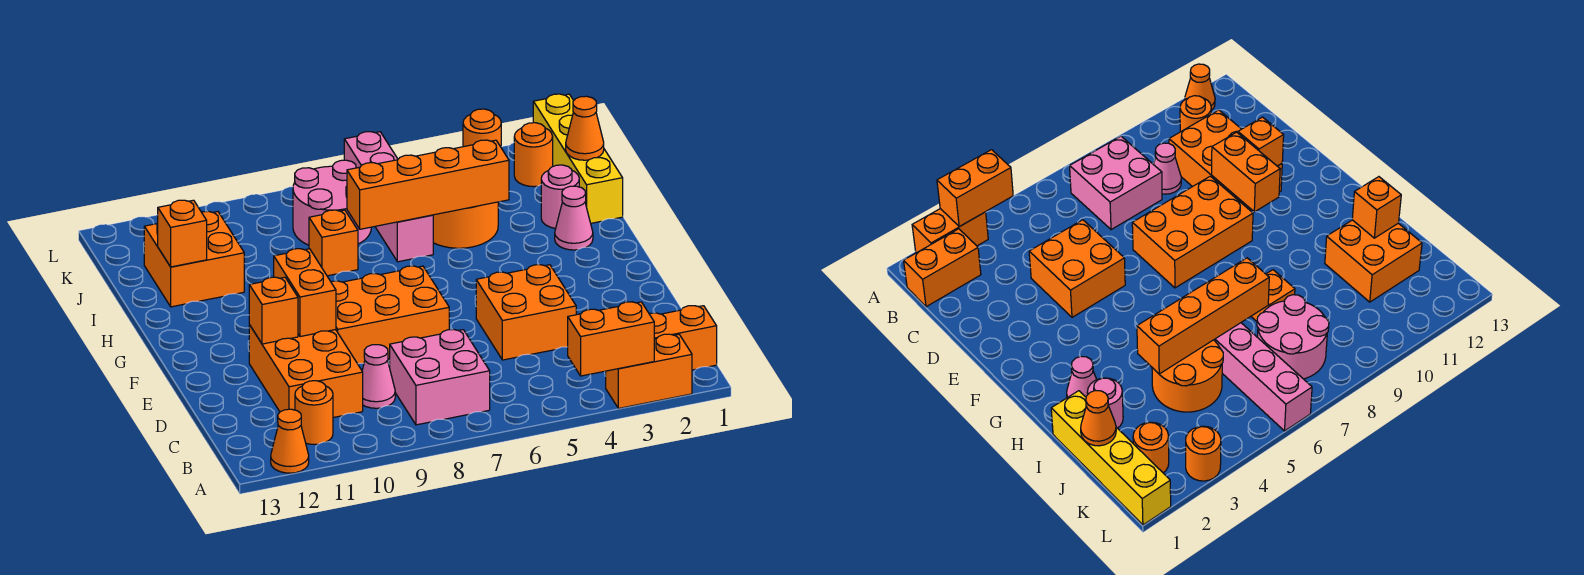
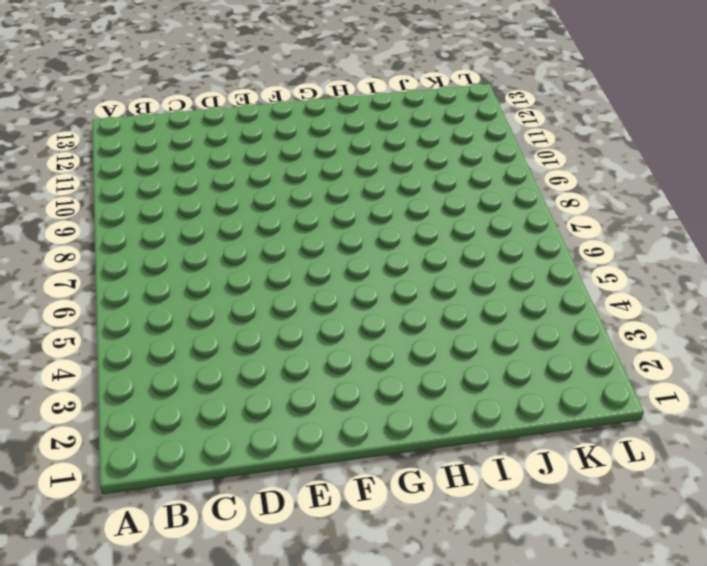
none -> orange brick A2:A3 level 1
none -> orange cone A12 level 1
none -> orange brick B1:B2 level 1

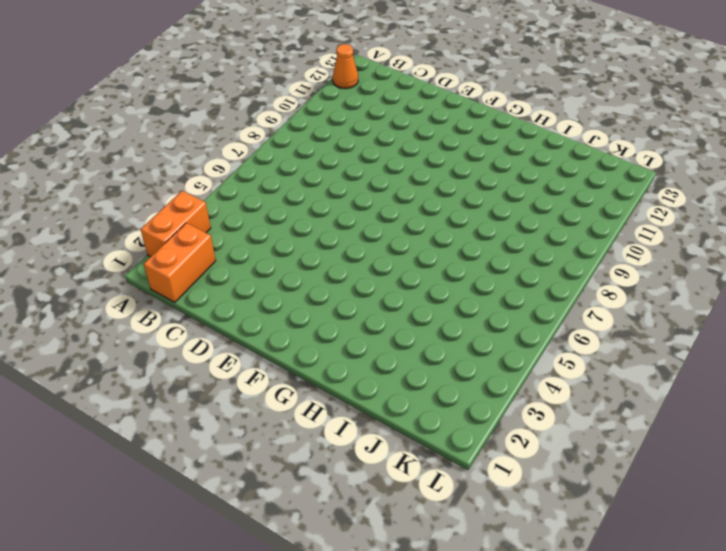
none -> pink brick B7:C8 level 1
none -> orange round brick B11 level 1
none -> pink cone C9 level 1

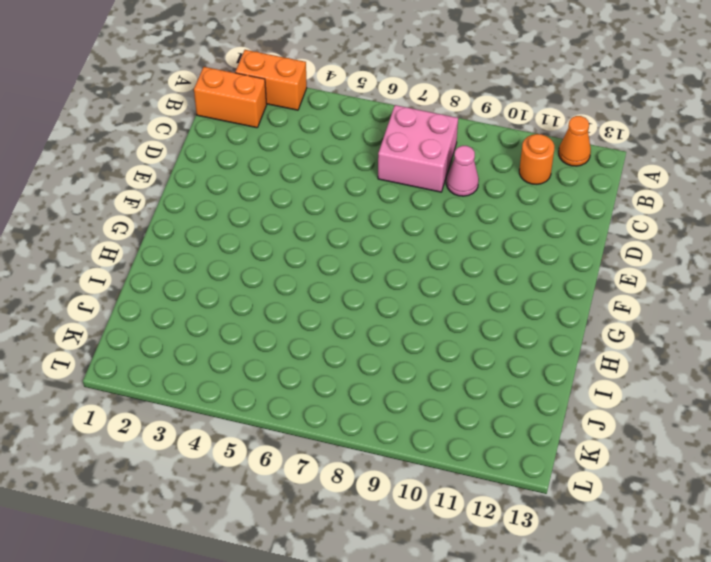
none -> orange brick C10:E11 level 1
none -> orange brick D4:E5 level 1
none -> orange brick E7:F9 level 1

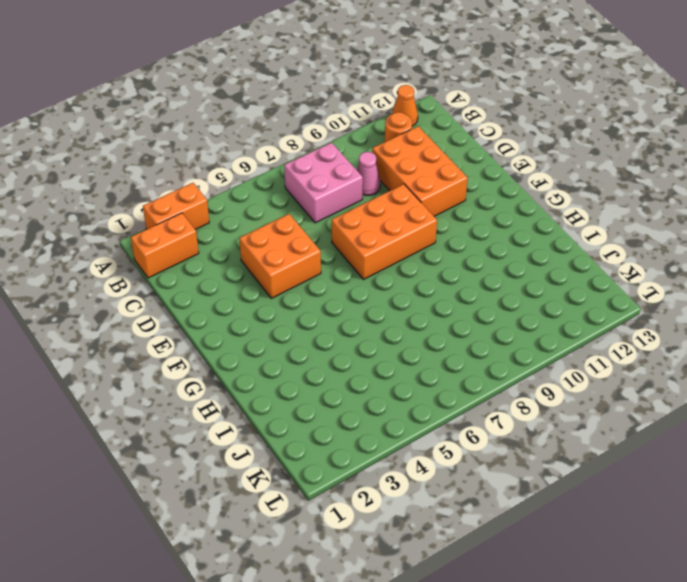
none -> pink cone H2 level 1
none -> yellow brick I1:L1 level 1
none -> pink round brick I2 level 1

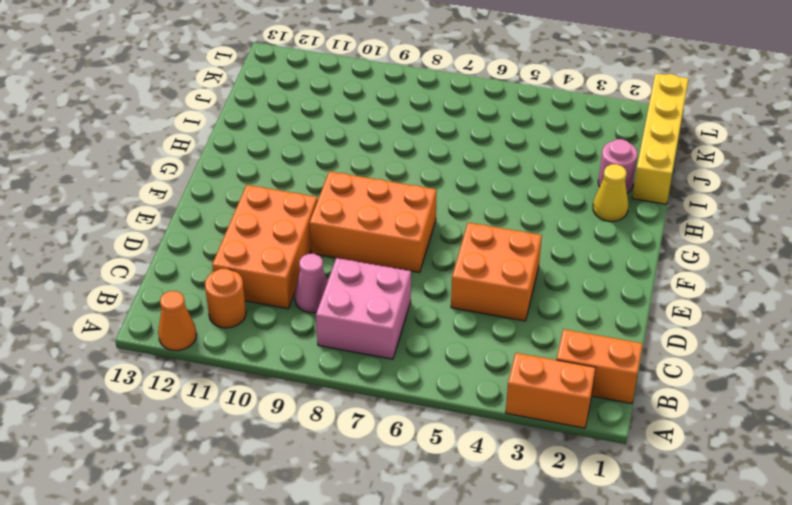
yellow cone H2 level 1 -> pink cone H2 level 1
none -> orange round brick I4:J5 level 1
none -> pink brick I6:L6 level 1
none -> orange brick I8 level 1

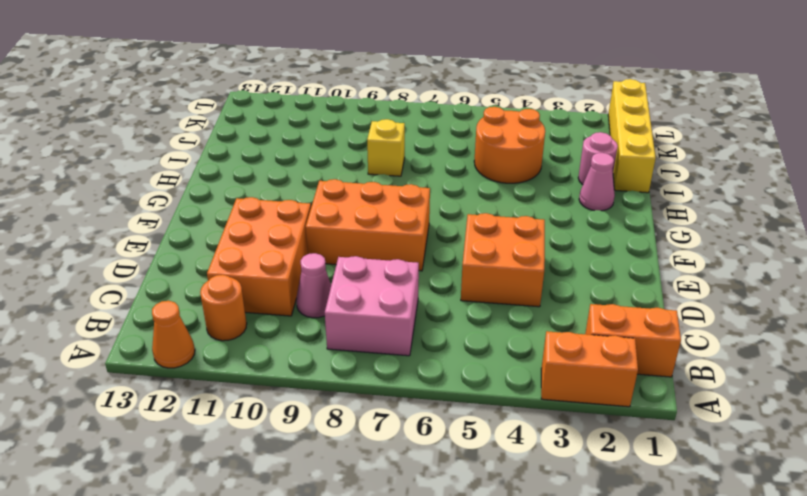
yellow brick I8 level 1 -> orange brick I8 level 1
none -> pink brick I6:L6 level 1
none -> orange brick I11:J12 level 1
none -> pink round brick J7:K8 level 1

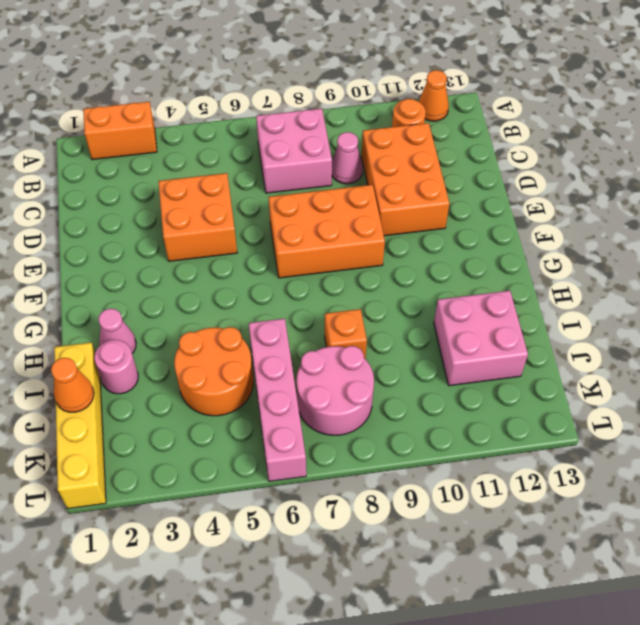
pink brick I11:J12 level 1 -> orange brick I11:J12 level 1
none -> orange brick B1:B2 level 1
none -> orange round brick K2 level 1
none -> orange round brick L3 level 1

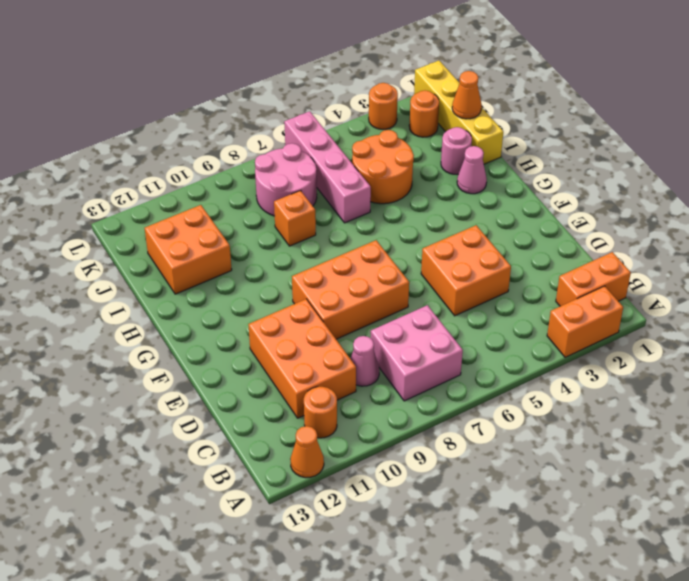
none -> orange brick A3:A4 level 2
none -> orange brick E10:F10 level 2
none -> orange brick E11 level 2

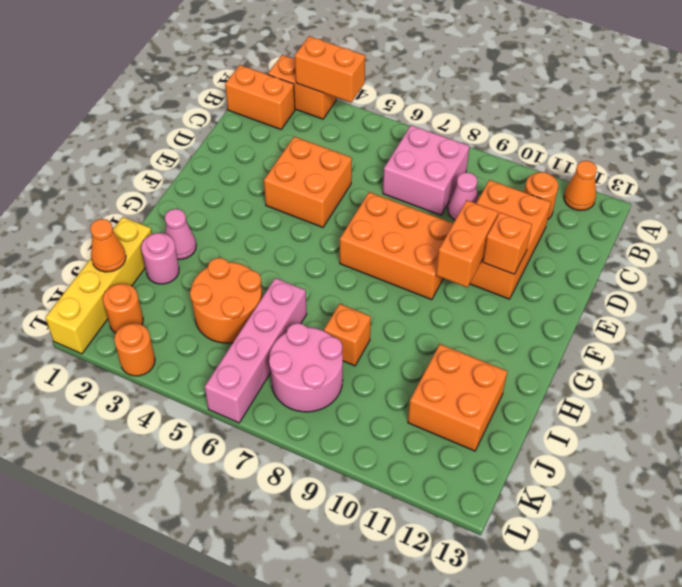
none -> orange brick I4:I7 level 2
none -> orange brick I12 level 2

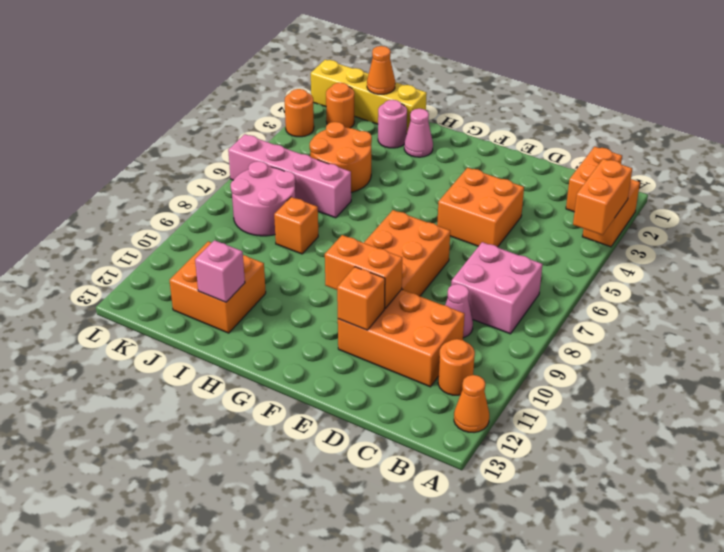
pink brick I12 level 2 -> orange brick I12 level 2
none -> orange brick I4:I7 level 2

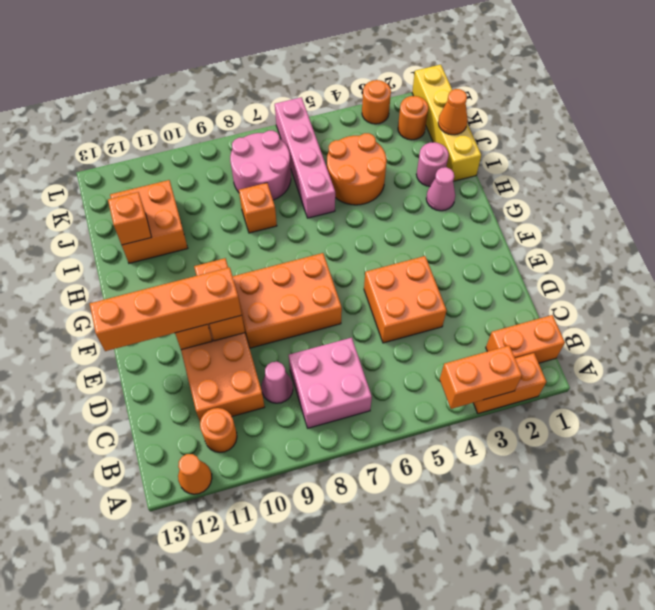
orange brick E10:E13 level 3 -> orange brick I4:I7 level 2

